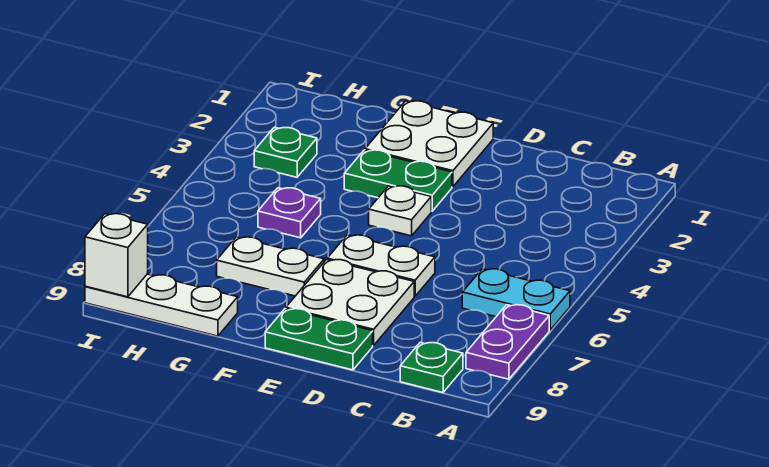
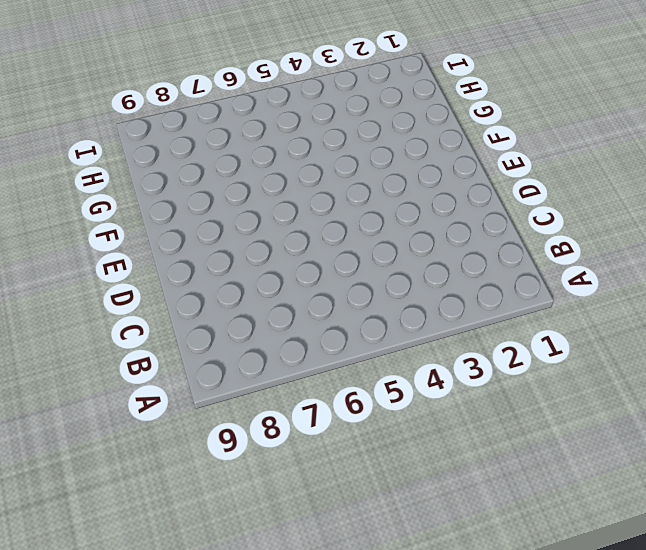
none -> cyan plate A6:B6 level 1
none -> purple plate A7:A8 level 1
none -> green plate B9 level 1

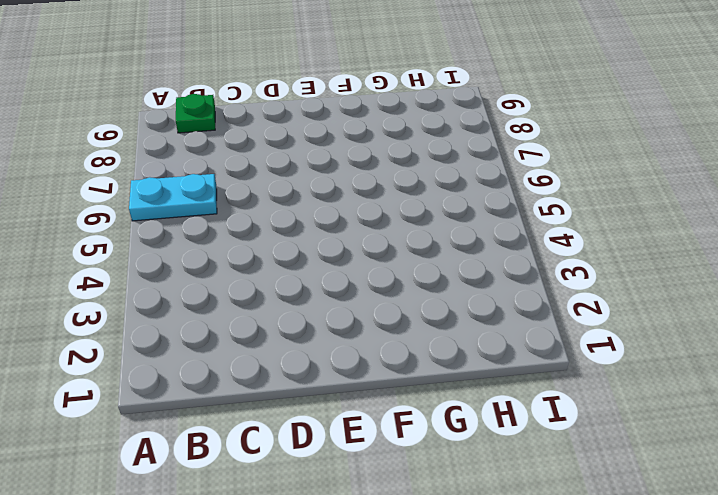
none -> purple plate A7:A8 level 1
none -> white plate D6:E6 level 1
none -> white plate D7:E8 level 1

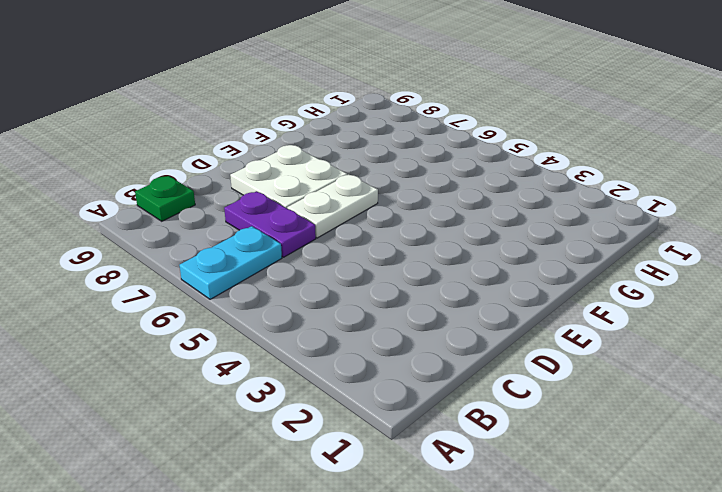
purple plate C6:C7 level 1 -> purple plate A7:A8 level 1
none -> green plate D9:E9 level 1
none -> white plate E1:F2 level 1
none -> green plate E3:F3 level 1

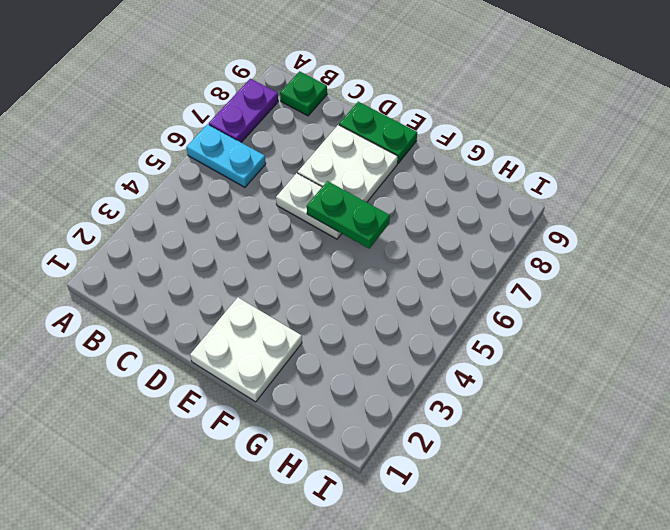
green plate E6:F6 level 2 -> green plate E3:F3 level 1
none -> white plate E4 level 1
none -> white plate F7:G7 level 1
none -> purple plate G5 level 1

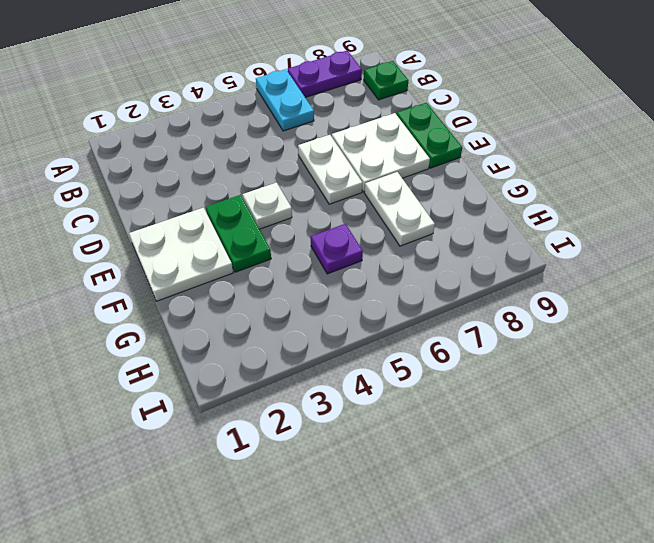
none -> white plate G9:I9 level 1
none -> green plate H3 level 1
none -> white brick I9 level 2

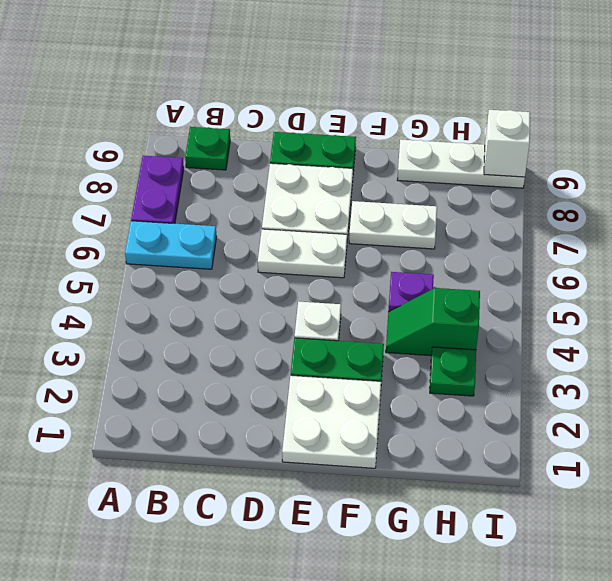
green slope G4:H4 level 1 top H -> none

